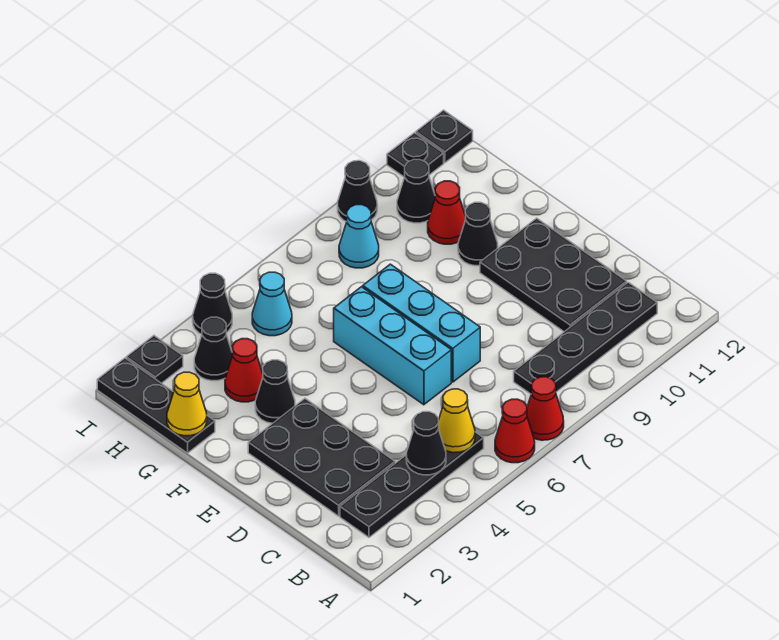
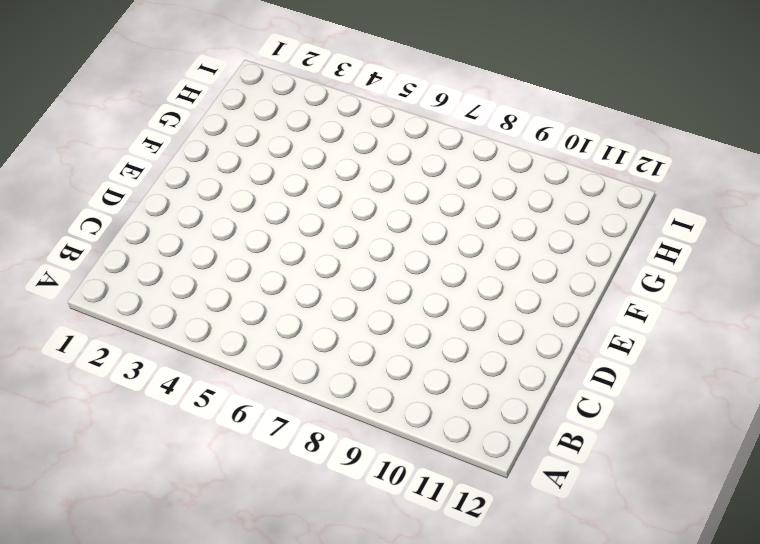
none -> red cone A6 level 1
none -> red cone A7 level 1
none -> black plate B2:B5 level 1

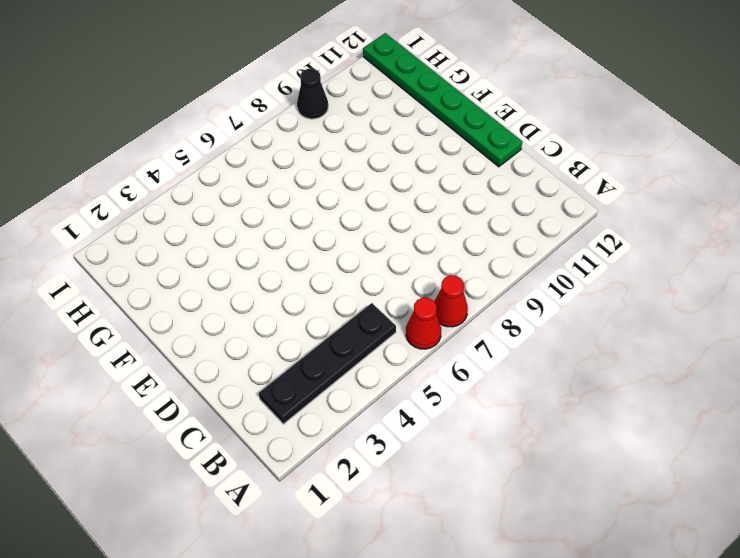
green plate D12:I12 level 1 -> black plate I12 level 1
none -> black plate B8:B11 level 1
none -> black plate C2:E3 level 1
none -> black plate C10:E11 level 1

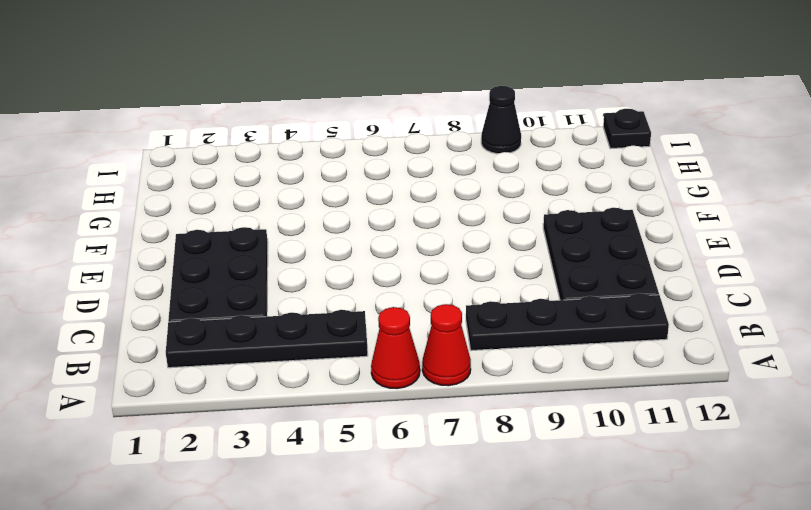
none -> cyan brick D6:F6 level 1
none -> cyan brick D7:F7 level 1
none -> black cone F3 level 1

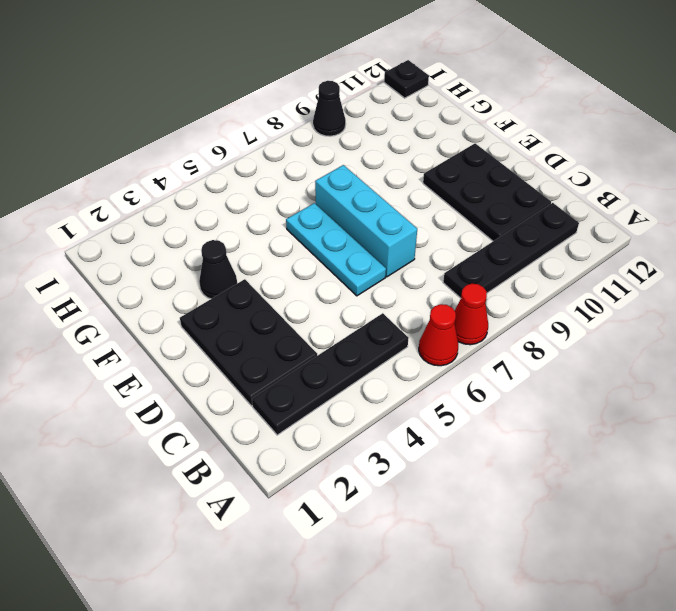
cyan plate D6:F6 level 1 -> cyan brick D6:F6 level 1
none -> black cone F10 level 1
none -> black plate G1:I1 level 1
none -> red cone G3 level 1

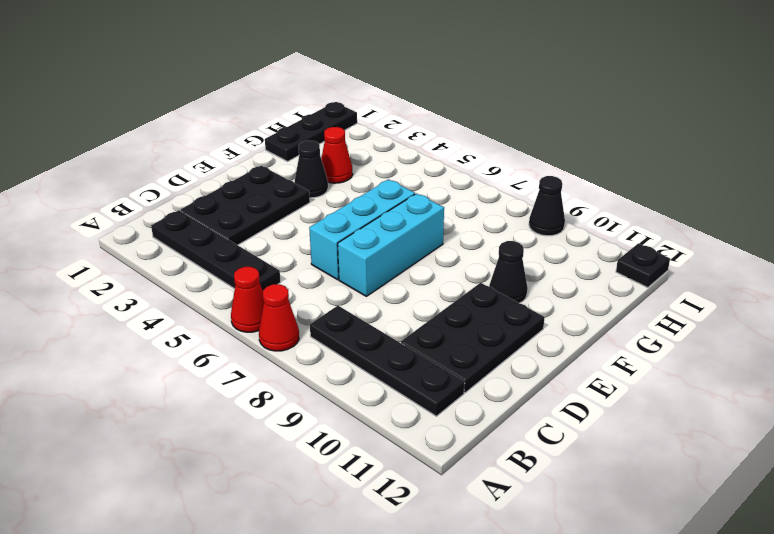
none -> red cone G10 level 1
none -> black cone H3 level 1
none -> cyan cone H5 level 1

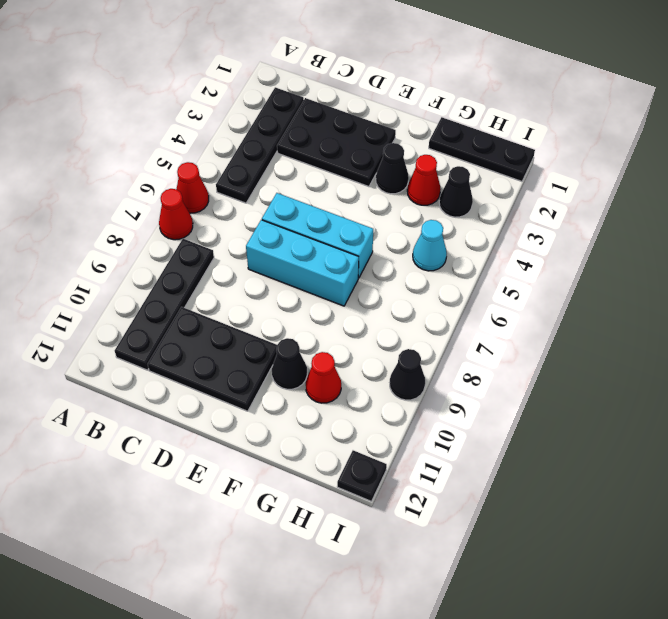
none -> cyan cone H8 level 1
none -> black cone H10 level 1
none -> black plate I2 level 1

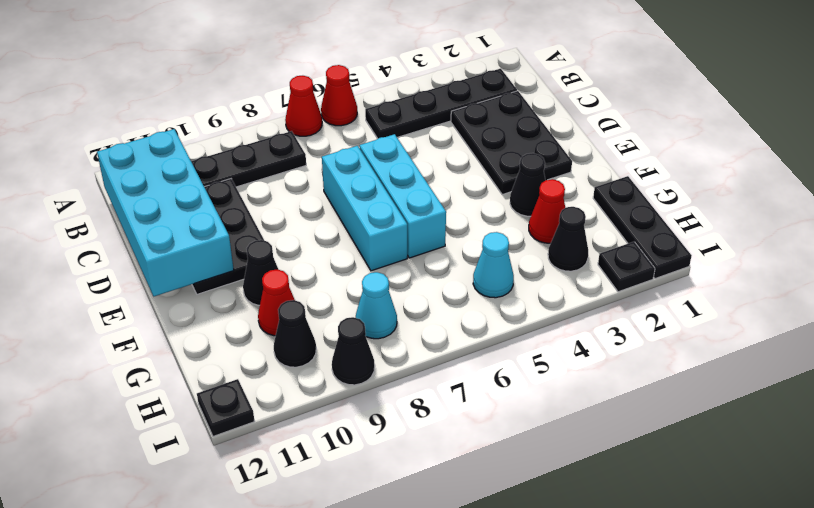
cyan brick B11:E12 level 2 -> none
none -> black cone I4 level 1
none -> black plate I11 level 1
none -> black cone B4 level 2

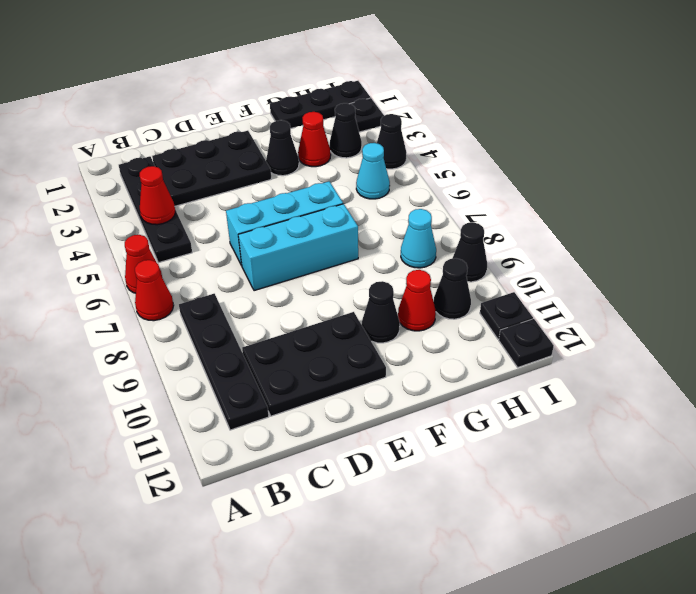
red cone B4 level 2 -> black cone B4 level 2
none -> yellow cone B5 level 2
none -> yellow cone G1 level 2

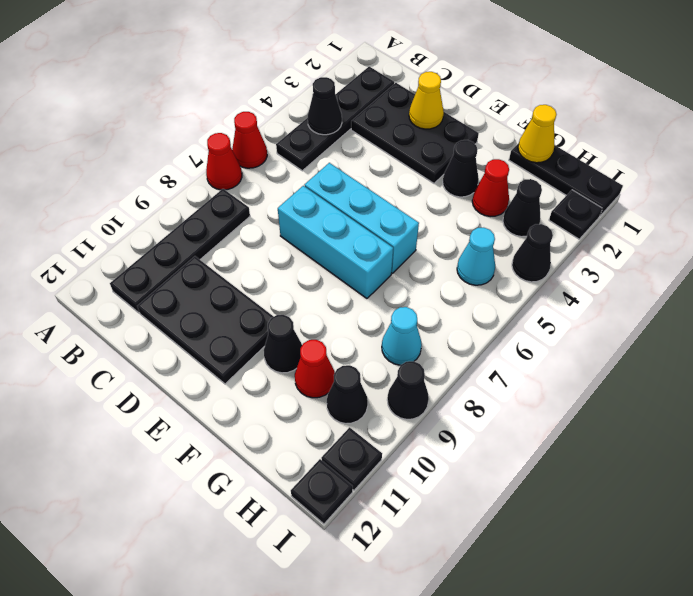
yellow cone D2 level 2 -> yellow cone B5 level 2

